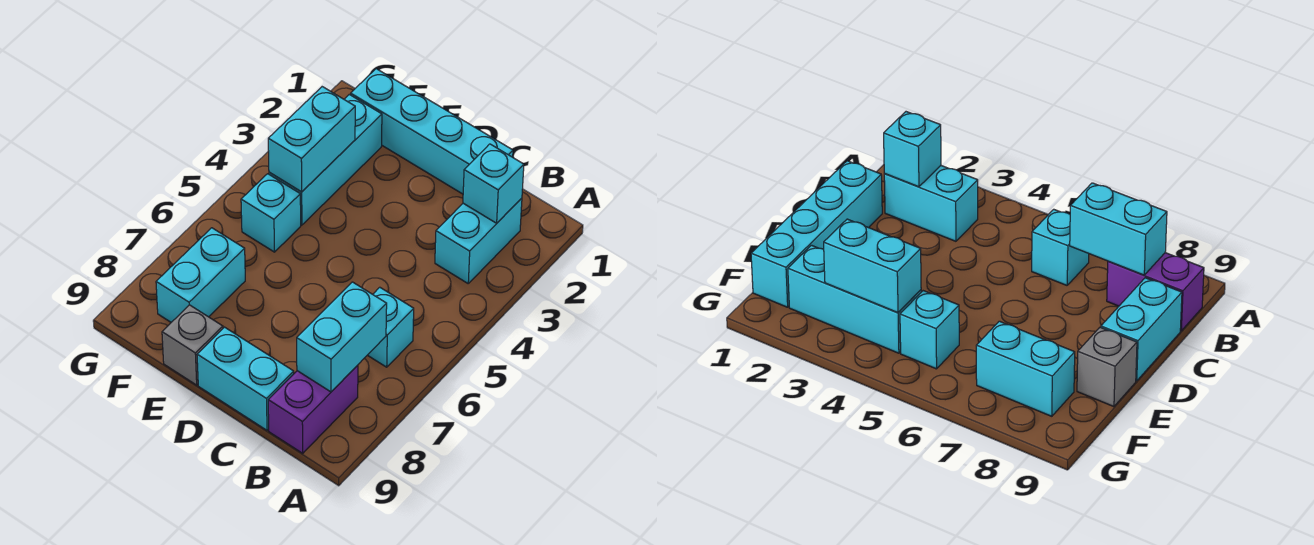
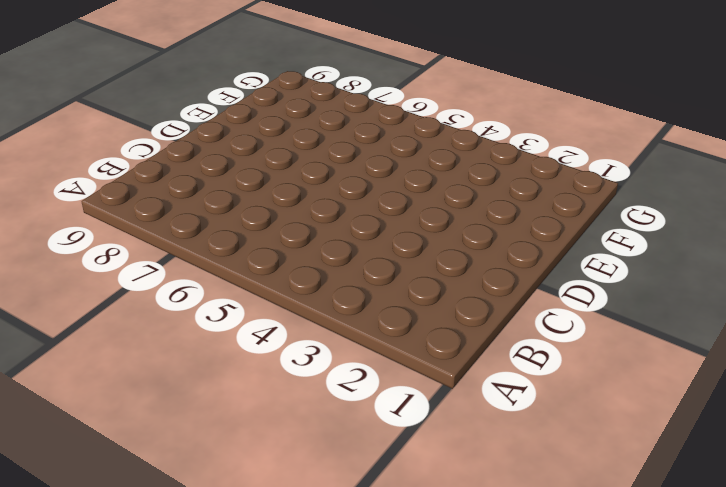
none -> cyan brick B2:B3 level 1
none -> cyan brick B6 level 1
none -> purple brick B8:B9 level 1

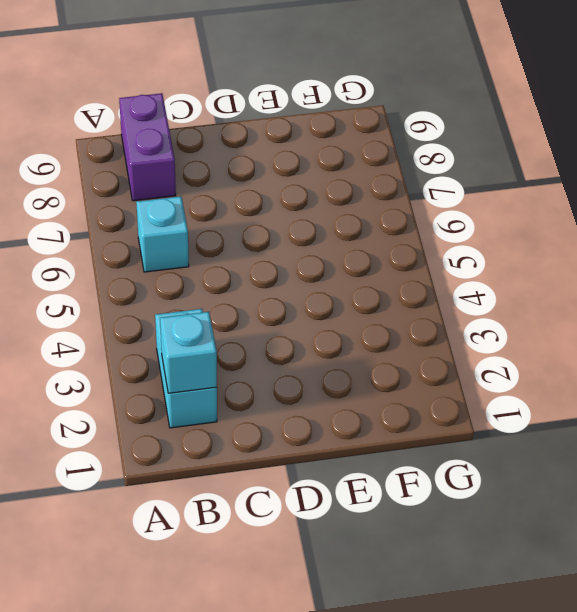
none -> cyan brick C1:F1 level 1
none -> cyan brick C9:D9 level 1
none -> grey brick E9 level 1

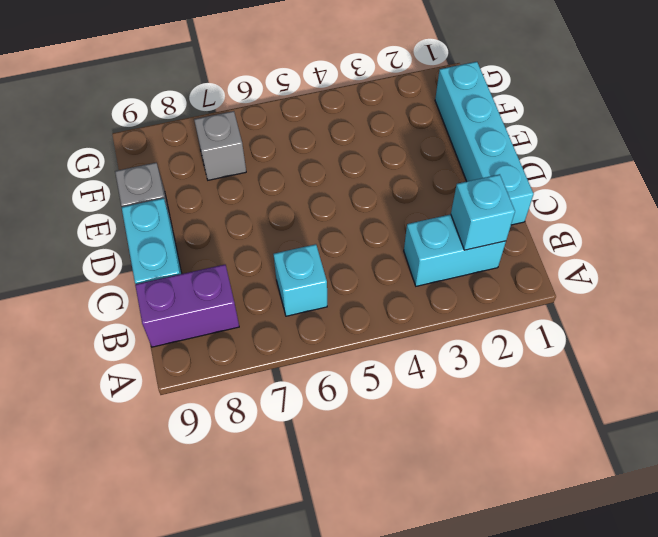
grey brick F7 level 1 -> cyan brick F7:F8 level 1
none -> cyan brick F2:F4 level 1
none -> cyan brick F5 level 1
none -> cyan brick B7:B8 level 2

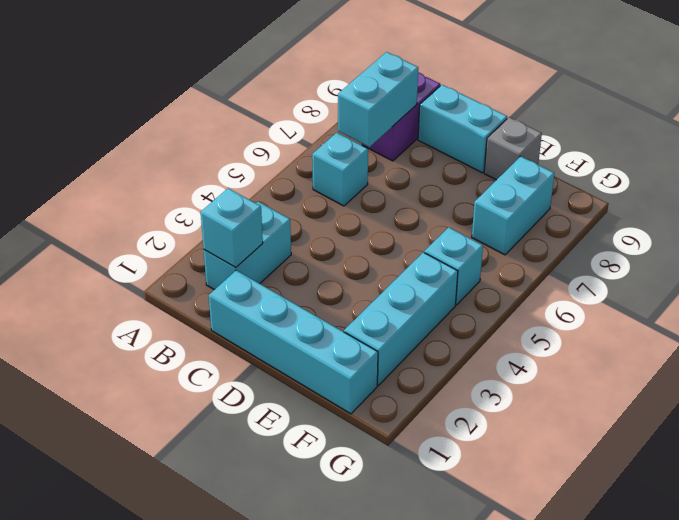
none -> cyan brick F3:F4 level 2

